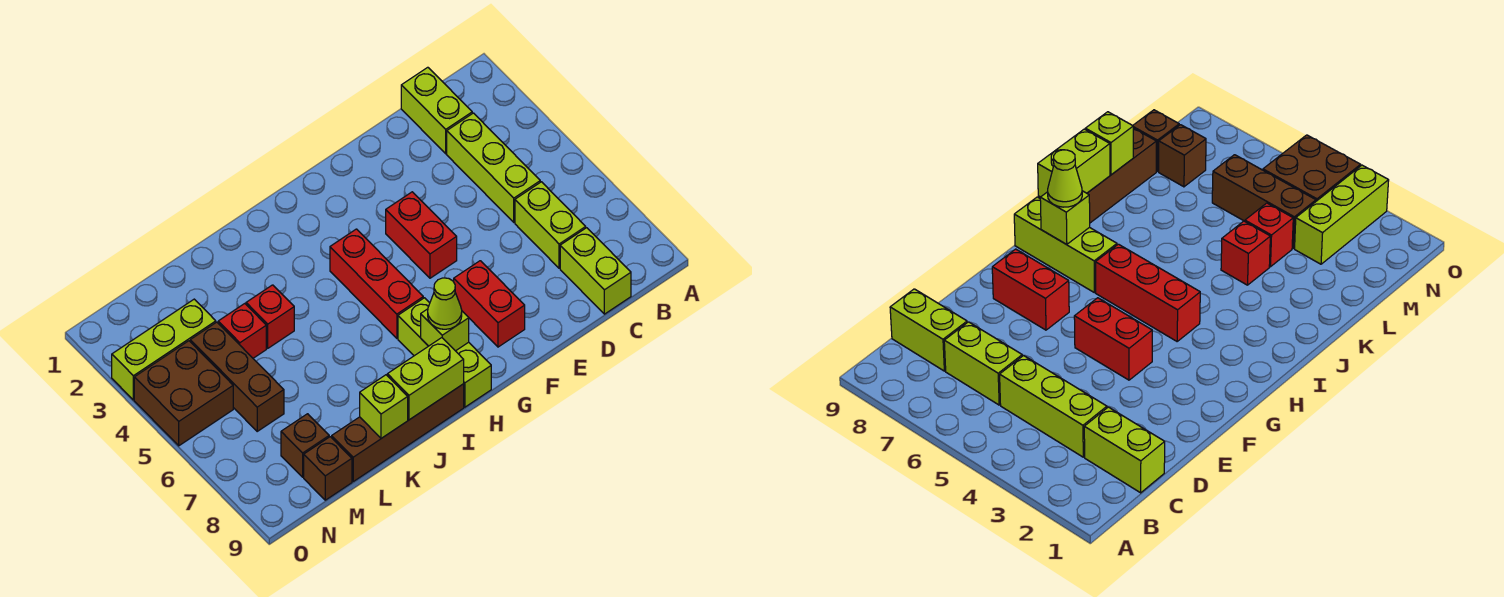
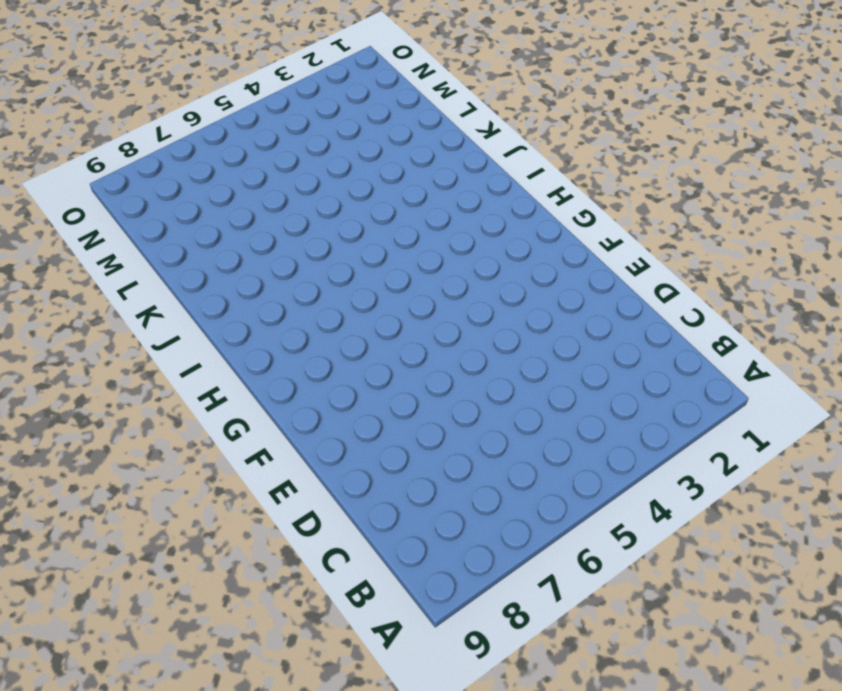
none -> lime brick C1:C2 level 1
none -> lime brick C3:C5 level 1
none -> lime brick C6:C7 level 1

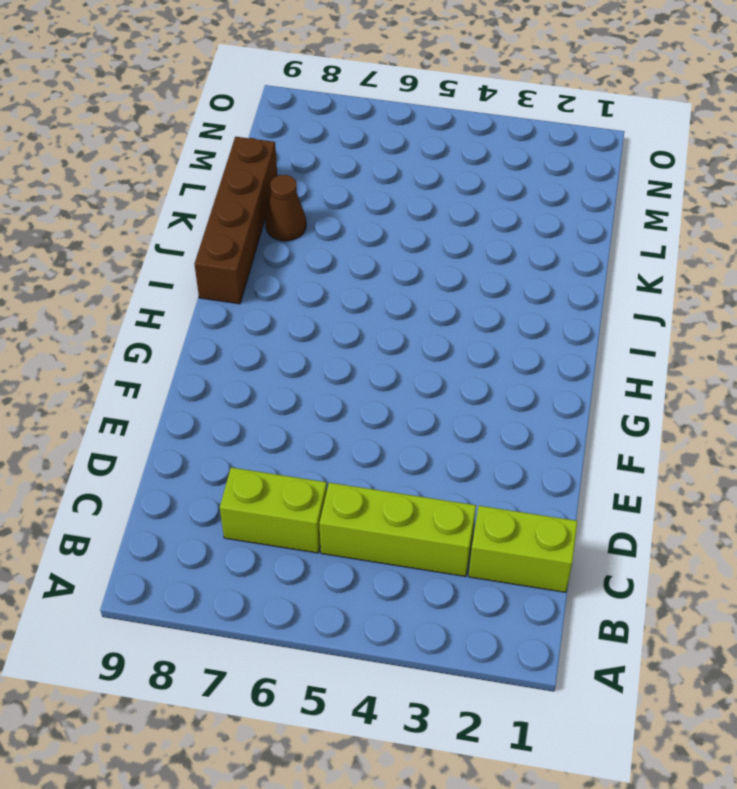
brown cone K8 level 1 -> none
none -> lime brick C8:C9 level 1
none -> red brick F4:F5 level 1
none -> red brick F7:F8 level 1

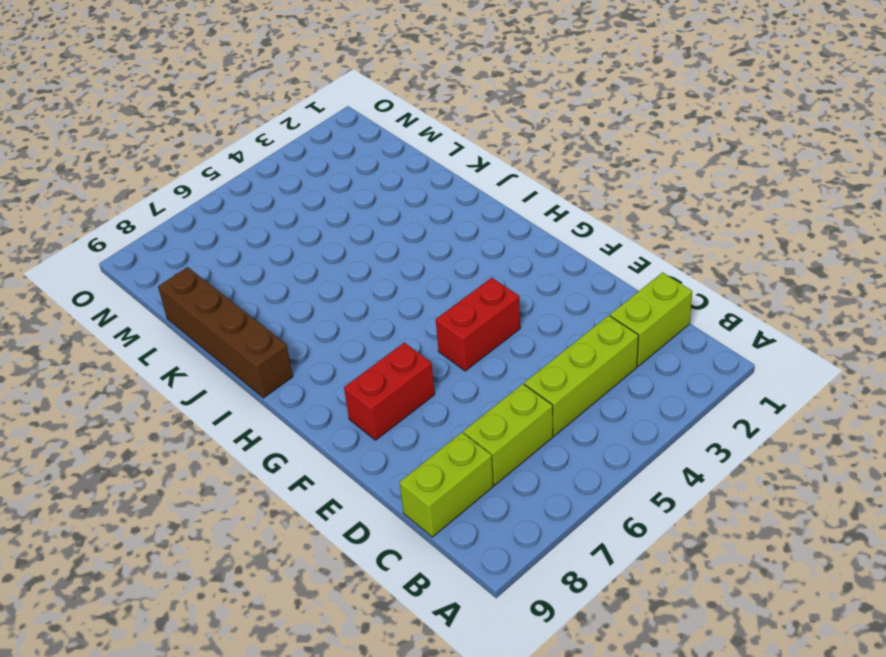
none -> red brick H4:H6 level 1
none -> lime brick H7:H9 level 1
none -> red brick K4 level 1

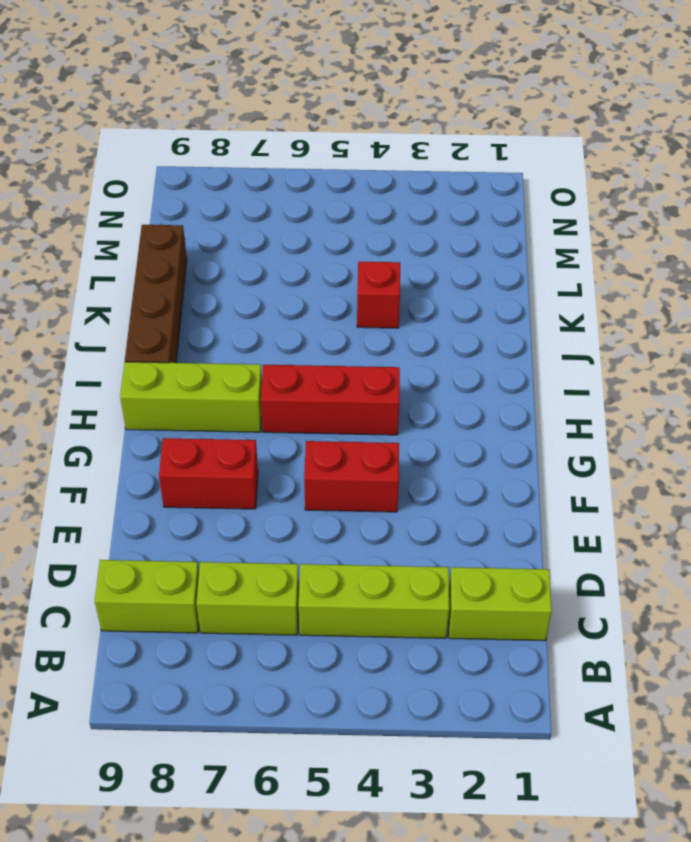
none -> red brick L4 level 1
none -> lime brick M3:O3 level 1
none -> brown brick M4:M6 level 1

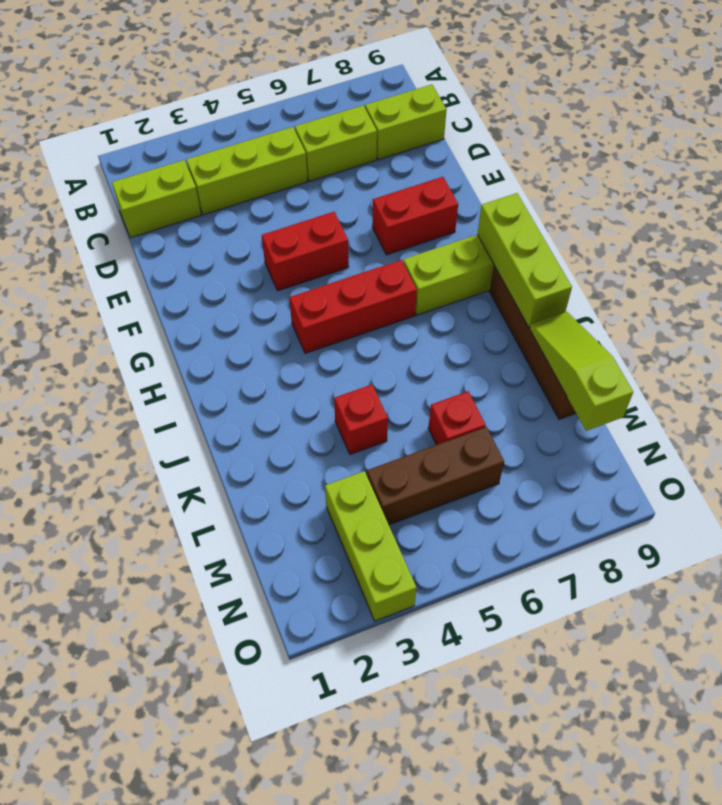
lime brick H9:J9 level 2 -> lime brick I9:J9 level 2
lime slope K9:M9 level 2 top M -> lime brick K9 level 2
red brick L6 level 1 -> red brick L4 level 1
none -> brown brick M8 level 1
none -> brown brick M9 level 1
none -> brown brick N4:O5 level 1

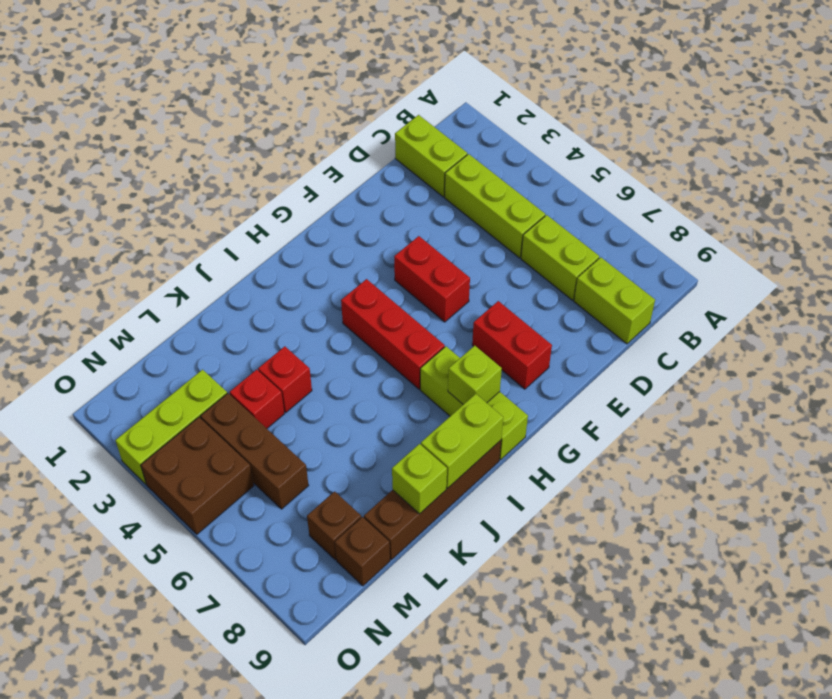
none -> lime cone H8 level 3

